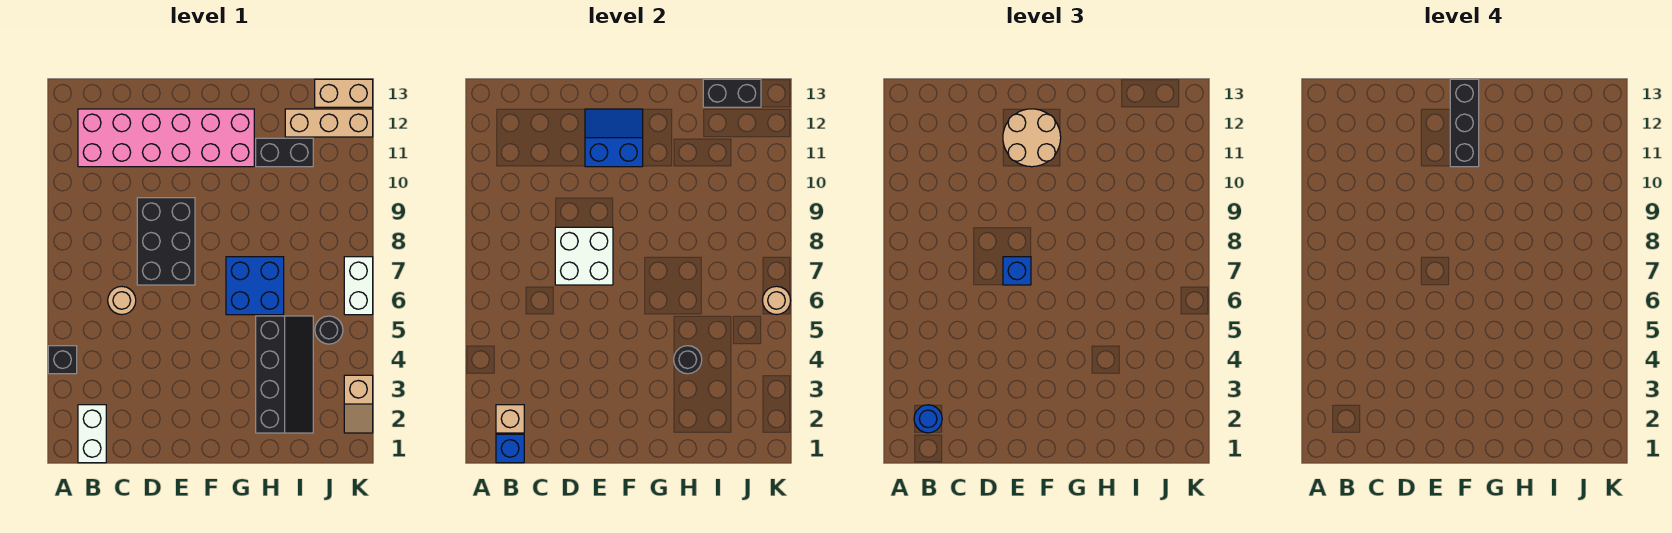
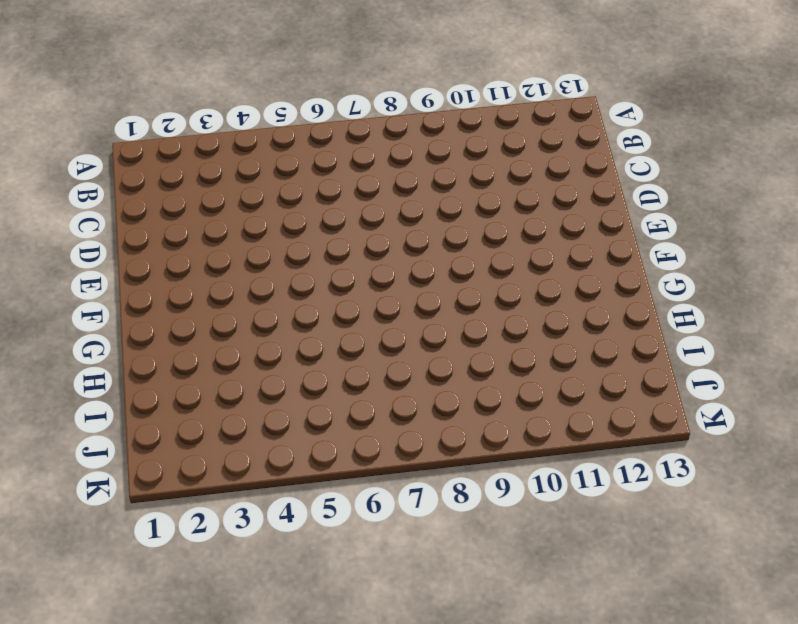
none -> black brick A4 level 1
none -> white brick B1:B2 level 1
none -> pink brick B11:G12 level 1

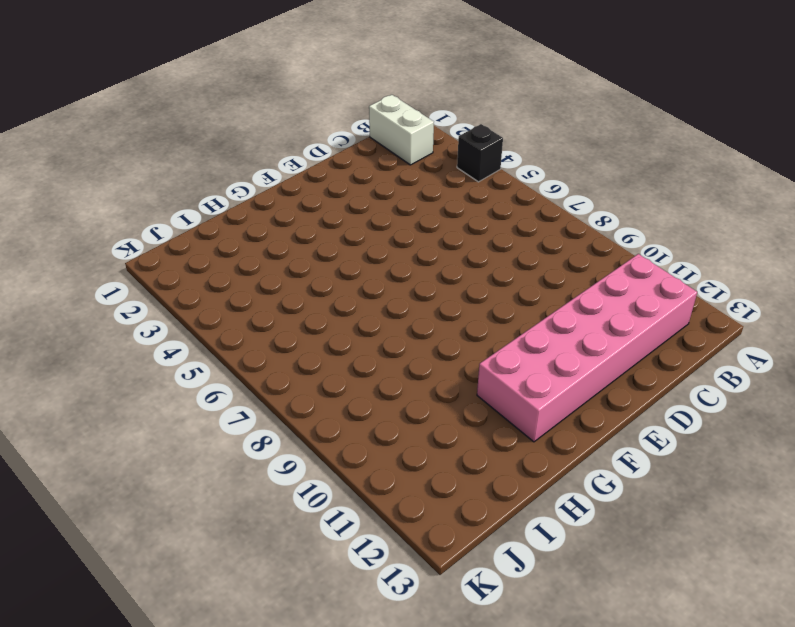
none -> tan round brick C6 level 1
none -> black brick D7:E9 level 1
none -> blue brick G6:H7 level 1

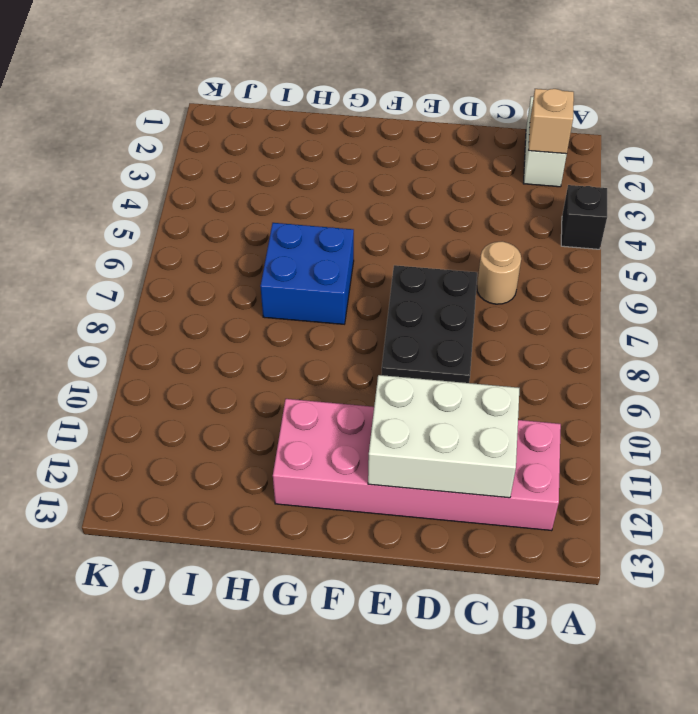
white brick C11:E12 level 2 -> blue slope E11:F12 level 2 top 11
none -> black slope H2:I5 level 1 top H
none -> black brick H11:I11 level 1
none -> tan brick I12:K12 level 1

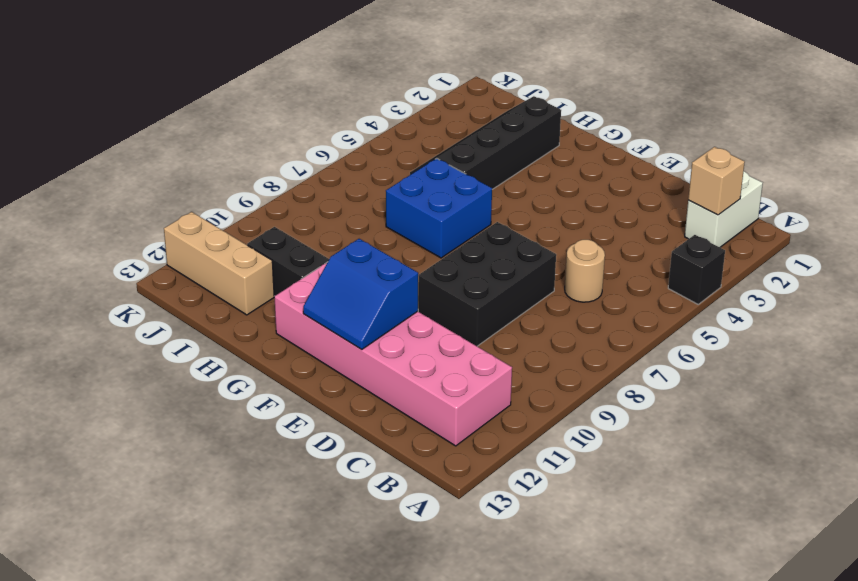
none -> black round brick J5 level 1
none -> tan brick J13:K13 level 1
none -> tan slope K2:K3 level 1 top 3

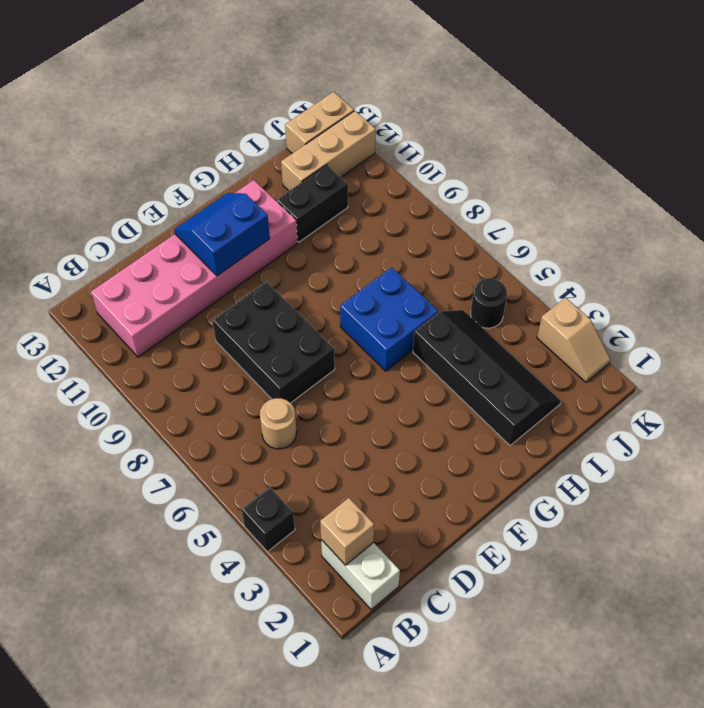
none -> white brick K6:K7 level 1
none -> blue brick B1 level 2
none -> white brick D7:E8 level 2

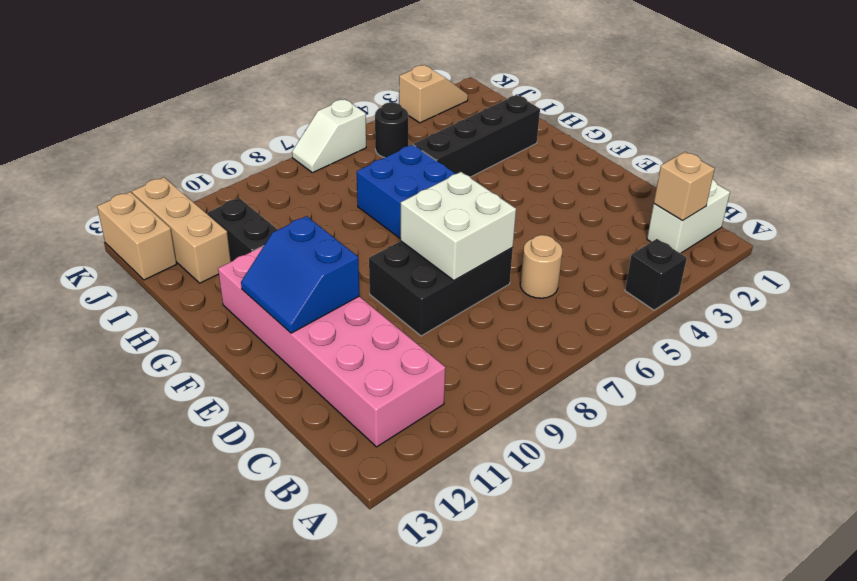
white slope K6:K7 level 1 top 6 -> white brick K6:K7 level 1
none -> blue brick B1 level 2
none -> black round brick H4 level 2
none -> black brick I13:J13 level 2

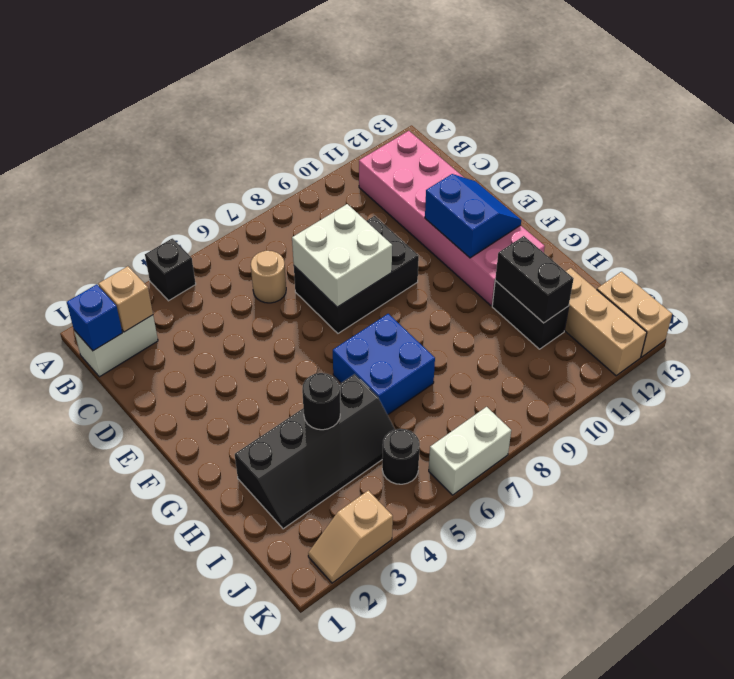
black brick H11:I11 level 2 -> black brick I13:J13 level 2
none -> tan round brick K6 level 2
none -> blue round brick B2 level 3
none -> blue brick E7 level 3

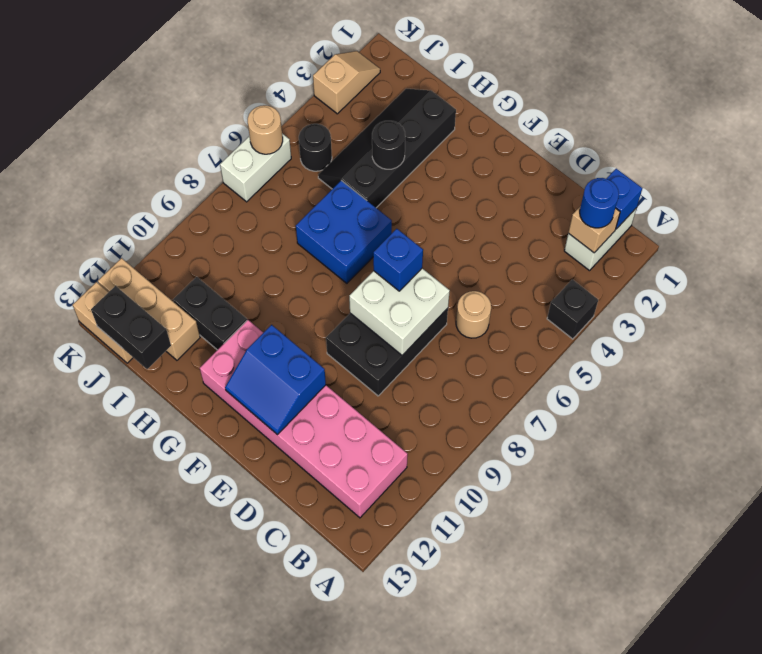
none -> tan round brick E11:F12 level 3
none -> black brick F11:F13 level 4

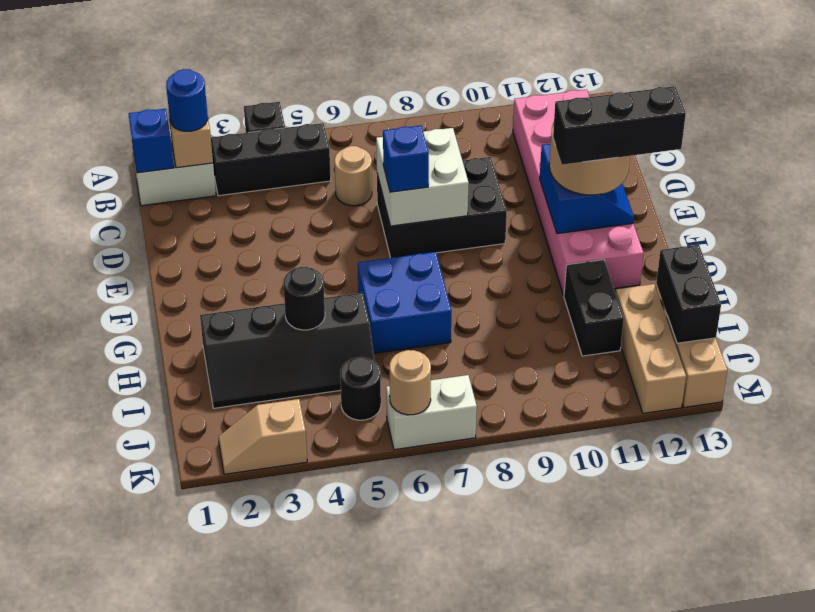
black brick B3:B5 level 1 -> none

